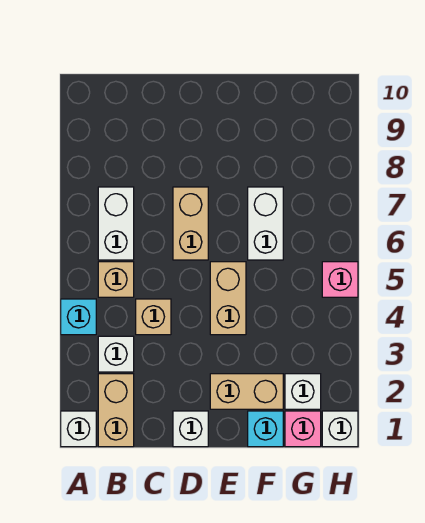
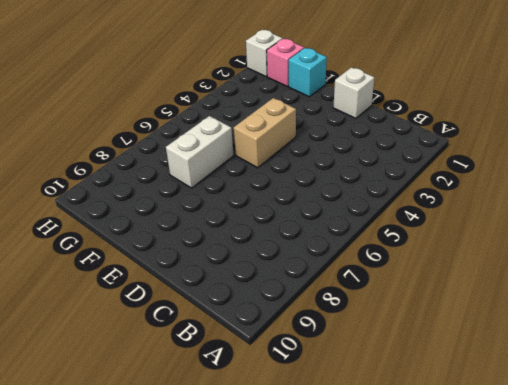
none -> white brick A1 level 1
none -> cyan brick A4 level 1
none -> tan brick B1:B2 level 1

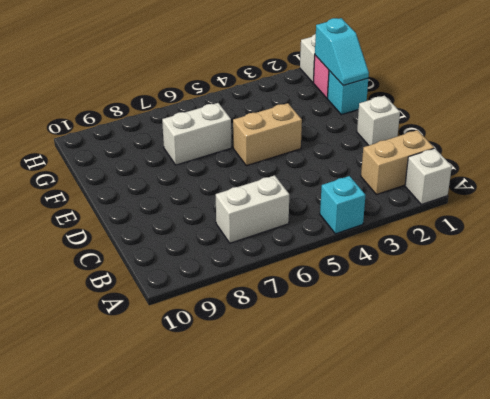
cyan slope F1:G1 level 2 top G -> none
none -> white brick B3 level 1
none -> tan brick B5 level 1
none -> tan brick C4 level 1

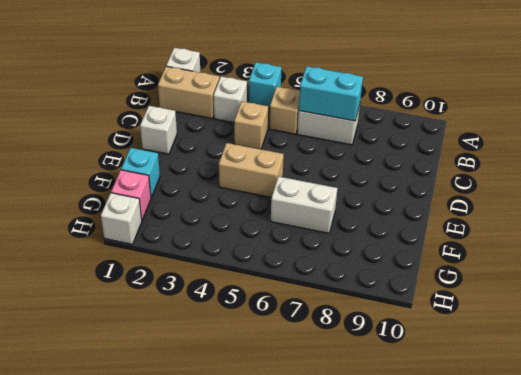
cyan brick B6:B7 level 2 -> none
none -> tan brick D6:D7 level 1
none -> tan brick E2:F2 level 1
none -> white brick G2 level 1

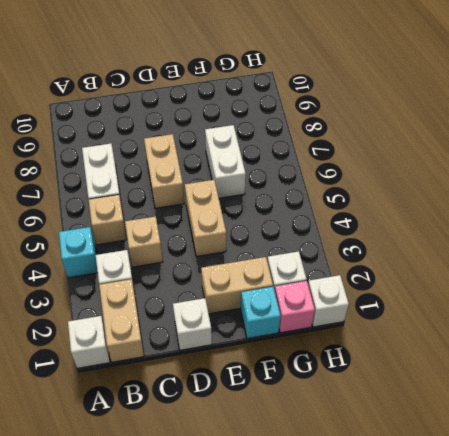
none -> pink brick H5 level 1

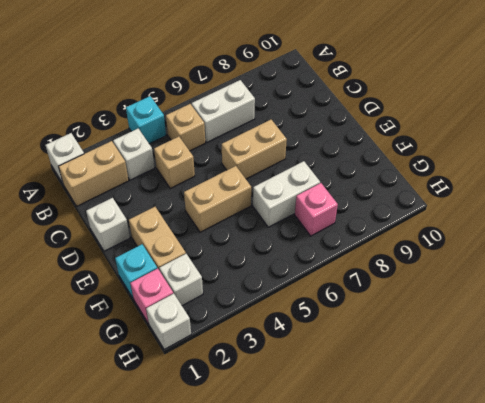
pink brick G7 level 1 -> pink brick H5 level 1

